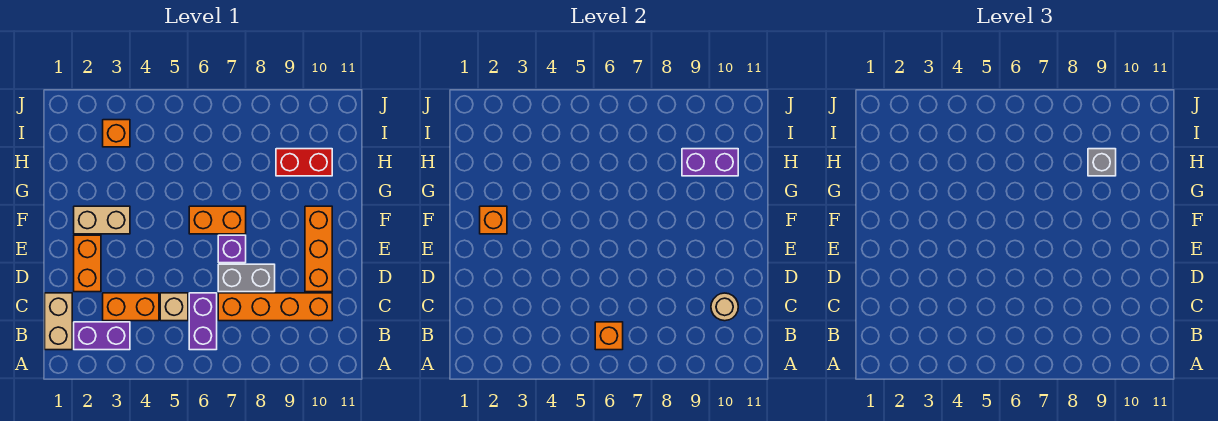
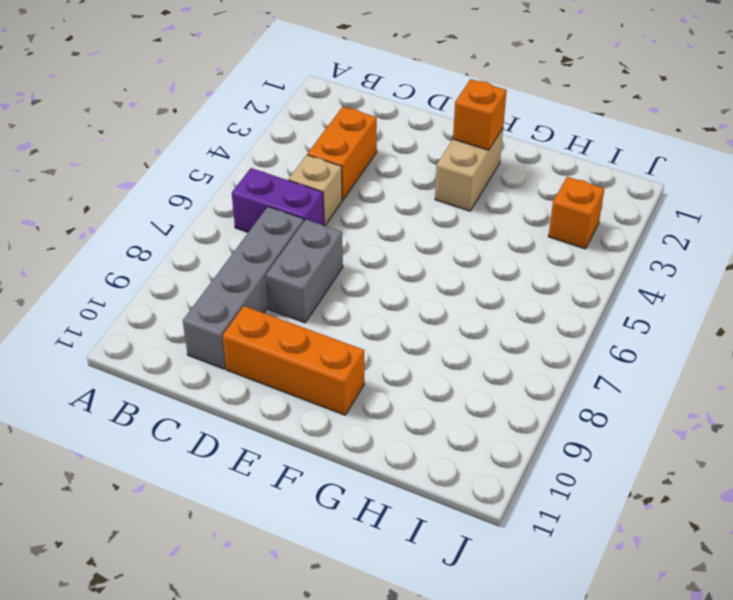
grey brick C7:C10 level 1 -> orange brick C7:C10 level 1
none -> tan brick B1:C1 level 1
none -> purple brick B2:B3 level 1
none -> orange brick D2:E2 level 1

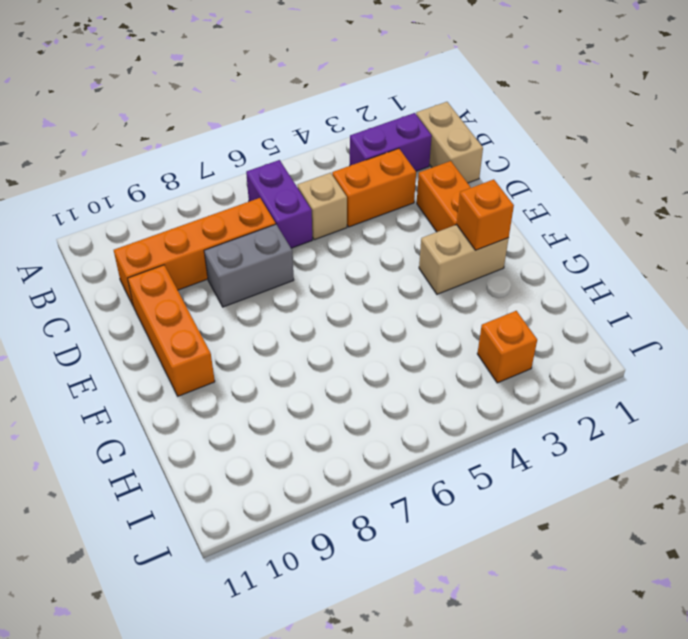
none -> purple brick E7 level 1
none -> orange brick F6:F7 level 1
none -> red brick H9:H10 level 1

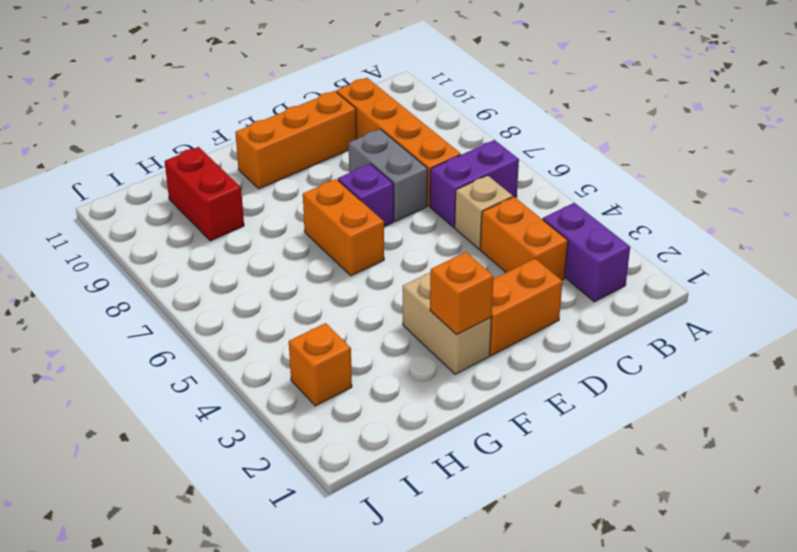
none -> tan brick B1:C1 level 1
none -> orange brick B6 level 2
none -> tan round brick C10 level 2

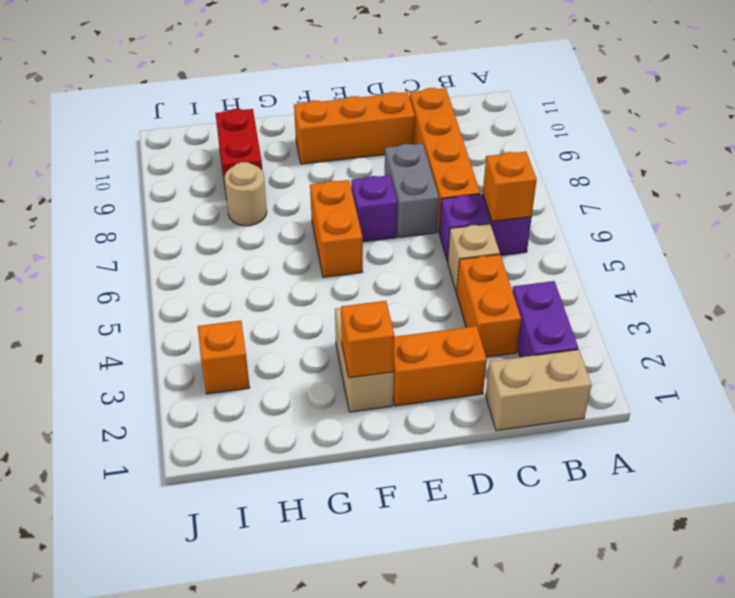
tan round brick H8 level 1 -> tan round brick C10 level 2
none -> purple brick H9:H10 level 2
none -> grey brick H9 level 3

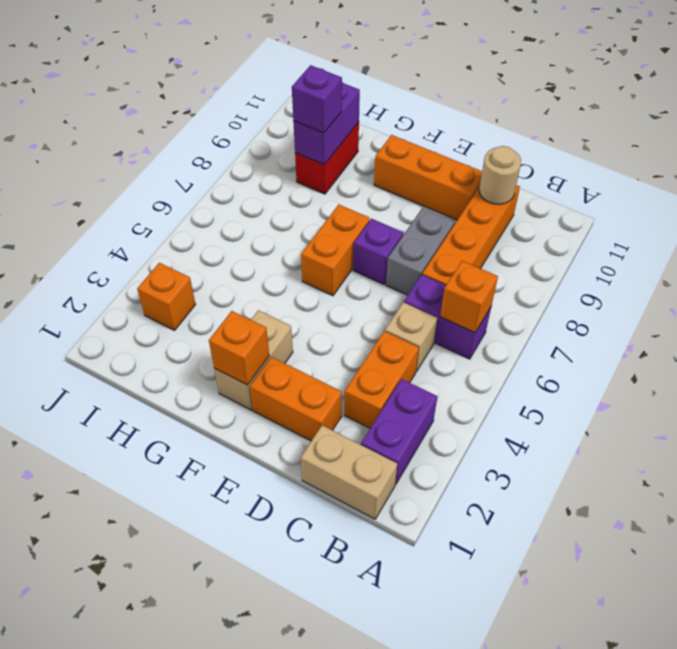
purple brick H9 level 3 -> grey brick H9 level 3

